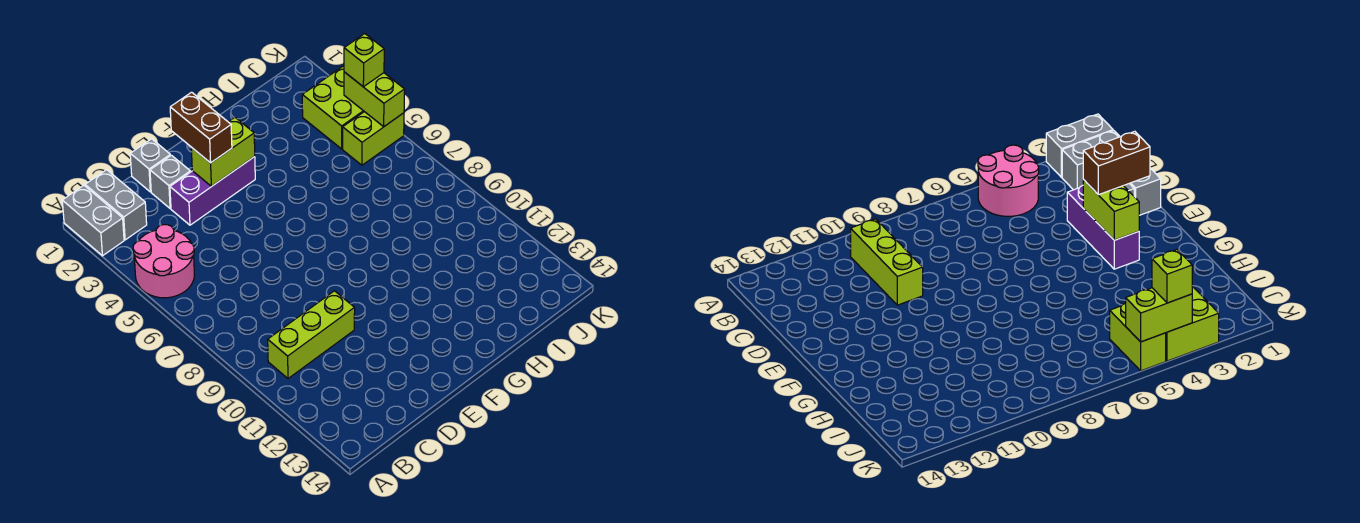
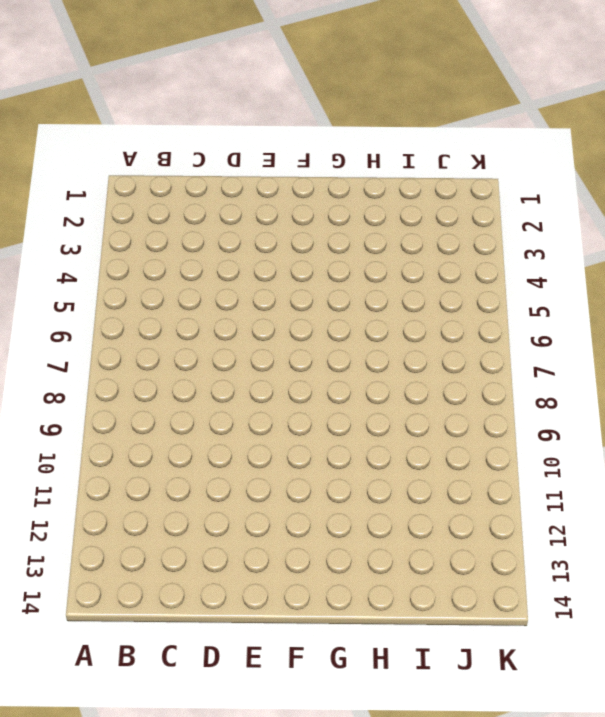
none -> grey brick A1:A2 level 1
none -> pink round brick A4:B5 level 1
none -> grey brick B1:B2 level 1

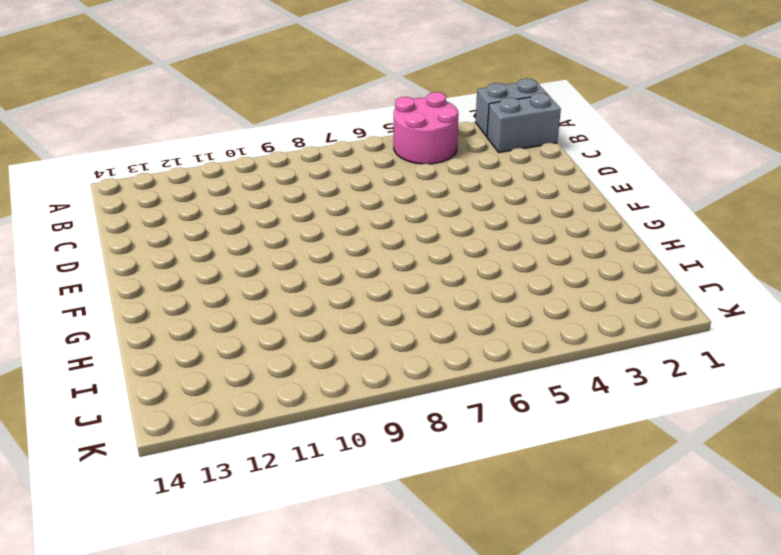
none -> lime brick B10:D10 level 1
none -> grey brick D1 level 1
none -> grey brick D2 level 1

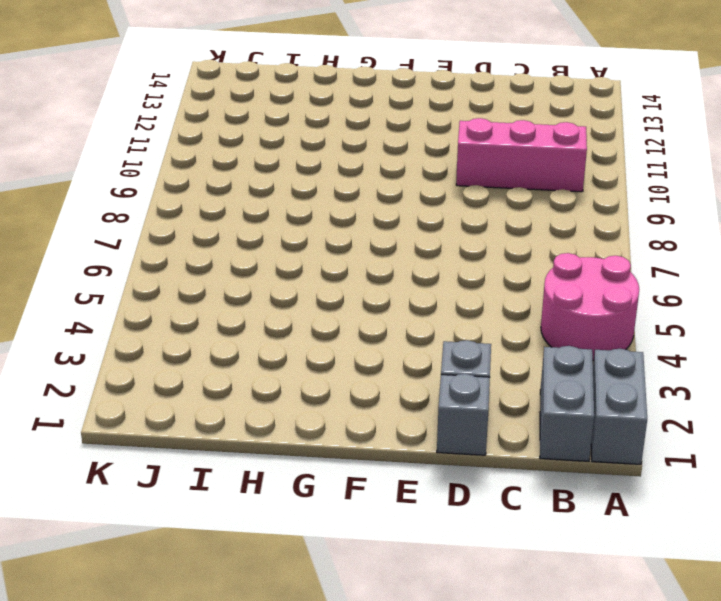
pink brick B10:D10 level 1 -> lime brick B10:D10 level 1
none -> purple brick D3:F3 level 1
none -> lime brick J3:K4 level 1
none -> lime brick J5:K5 level 1

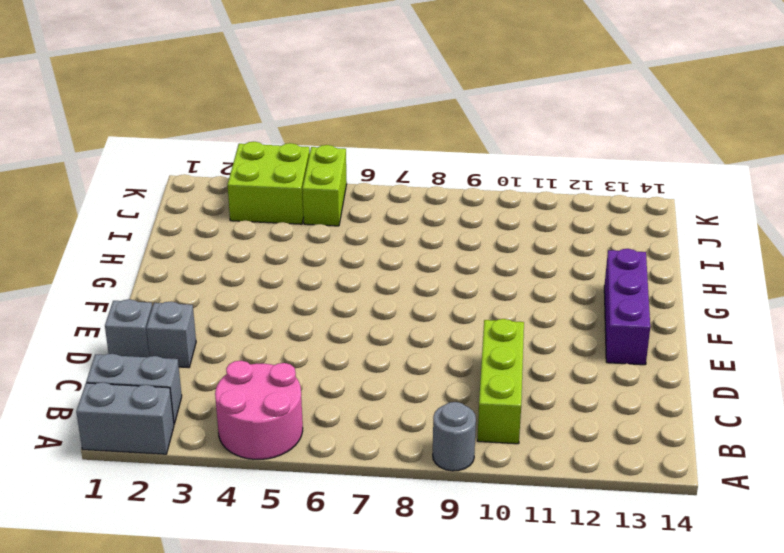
grey round brick A9 level 1 -> none
purple brick E13:G13 level 1 -> purple brick D3:F3 level 1
none -> lime brick E3:F3 level 2
none -> lime brick K4:K5 level 2
none -> brown brick E2:E3 level 3

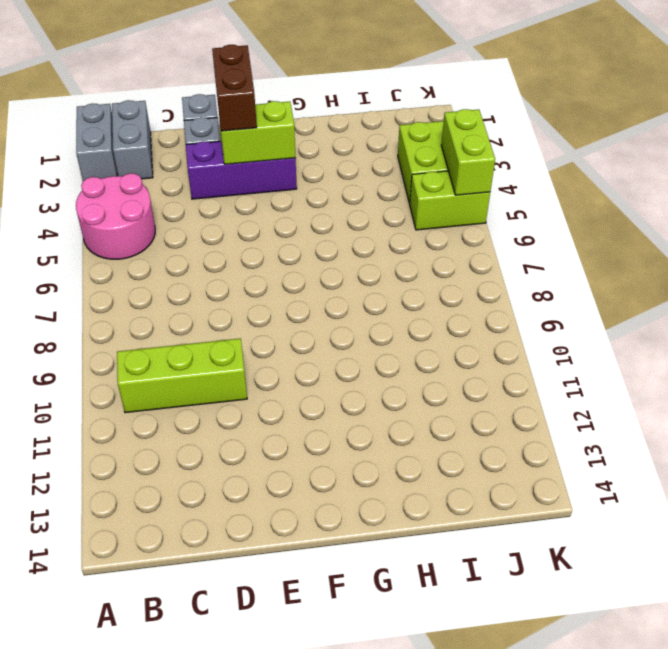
none -> lime brick K4 level 3

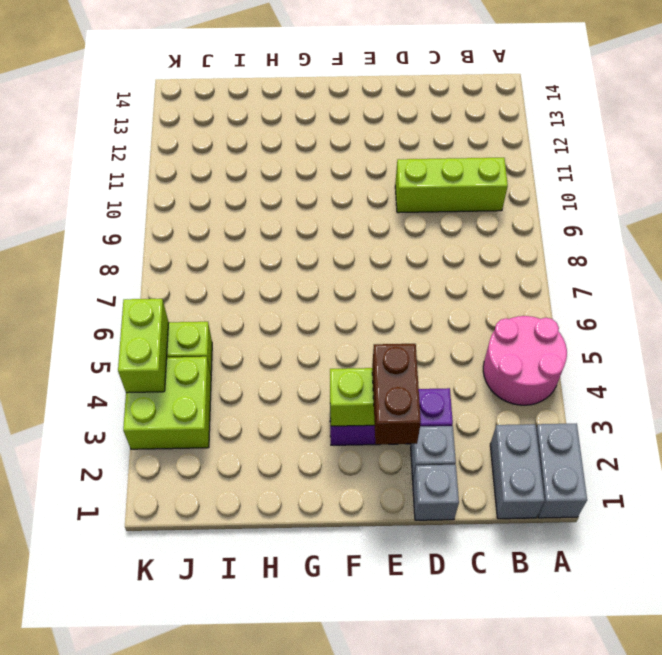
none -> lime brick K4 level 3

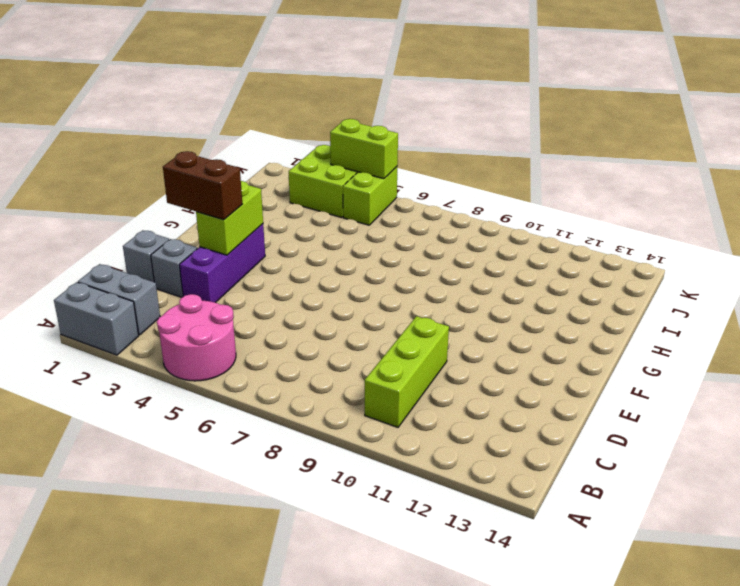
none -> lime brick K4 level 3

